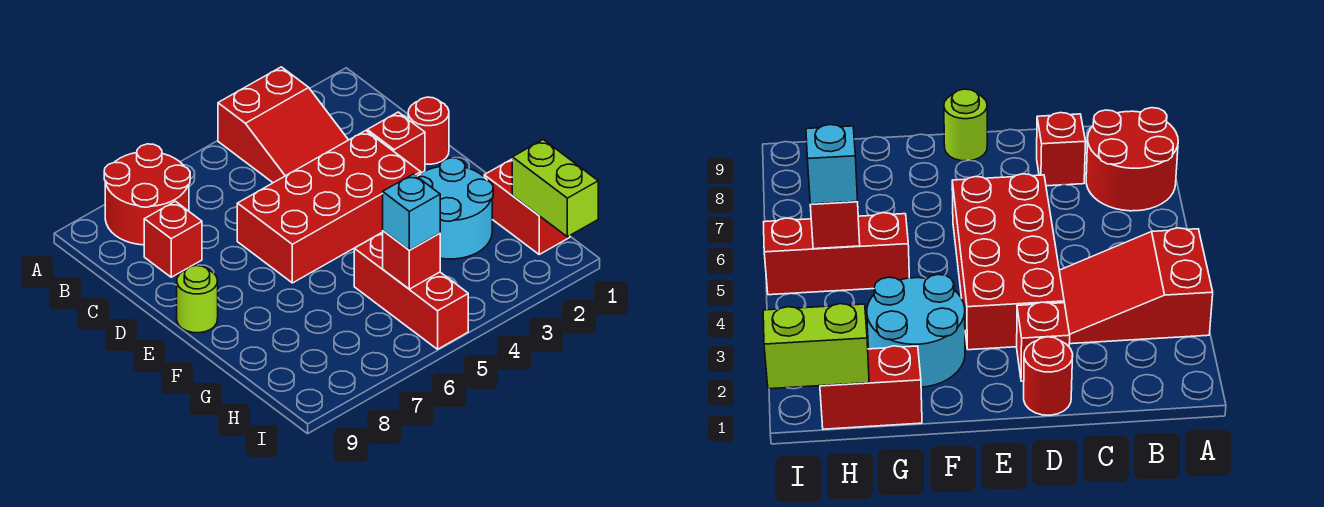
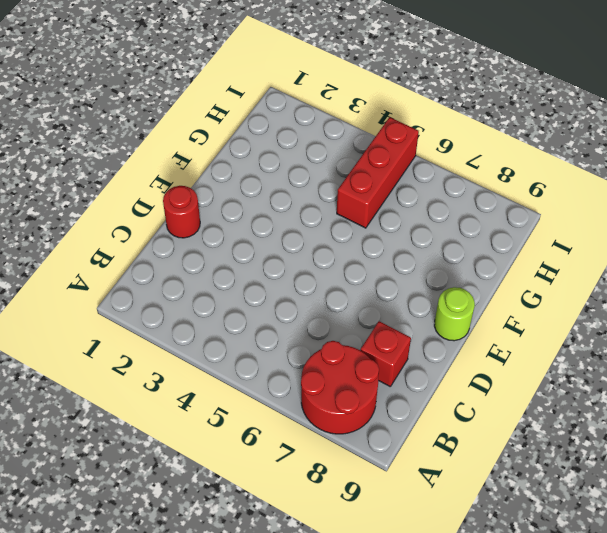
none -> red slope A3:C4 level 1 top A
none -> red brick D2 level 1
none -> red brick D3:E6 level 1

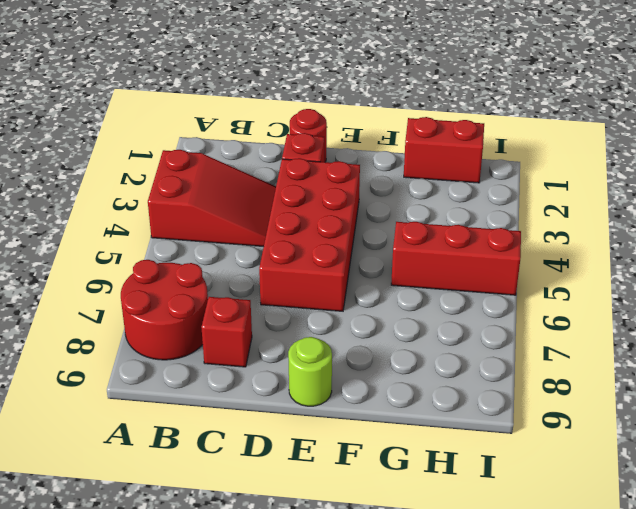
none -> cyan round brick F2:G3 level 1
none -> lime brick H1:I1 level 2
none -> red brick H5 level 2

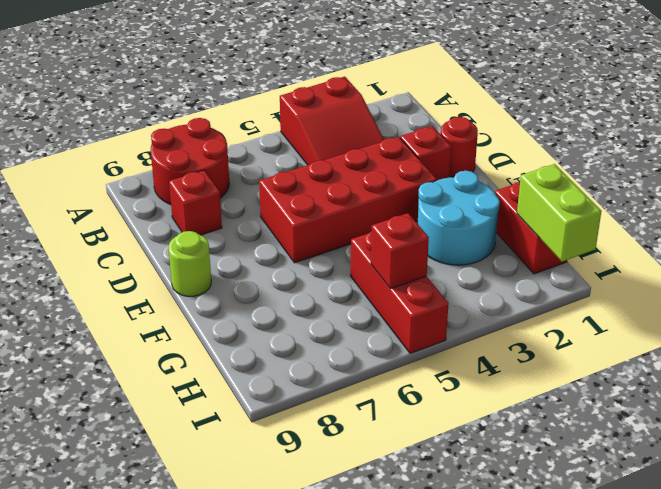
none -> cyan brick H5 level 3

